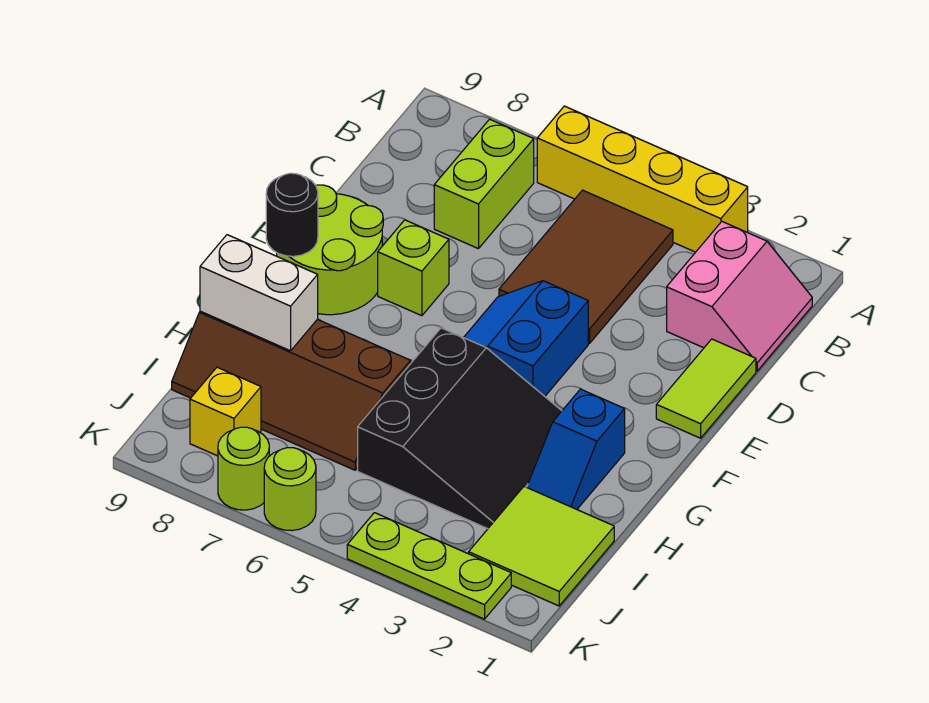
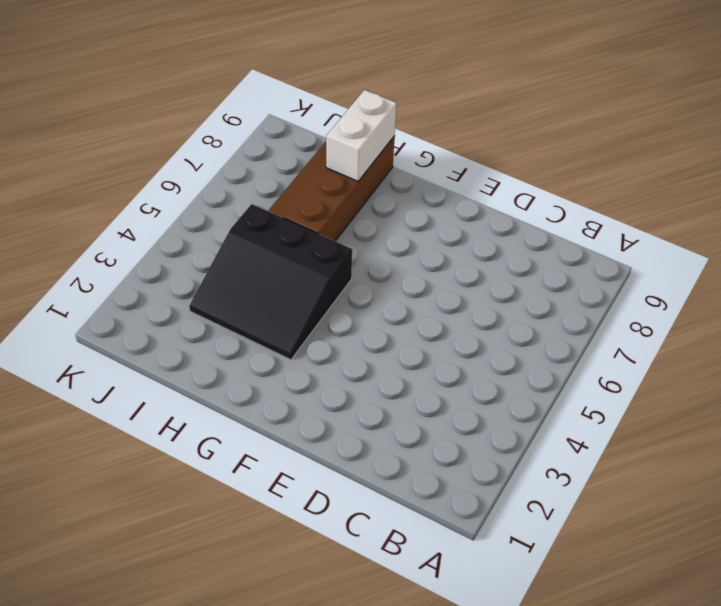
none -> yellow brick A3:A6 level 1
none -> pink slope B1:C2 level 1 top 2
none -> brown tile B4:D5 level 1

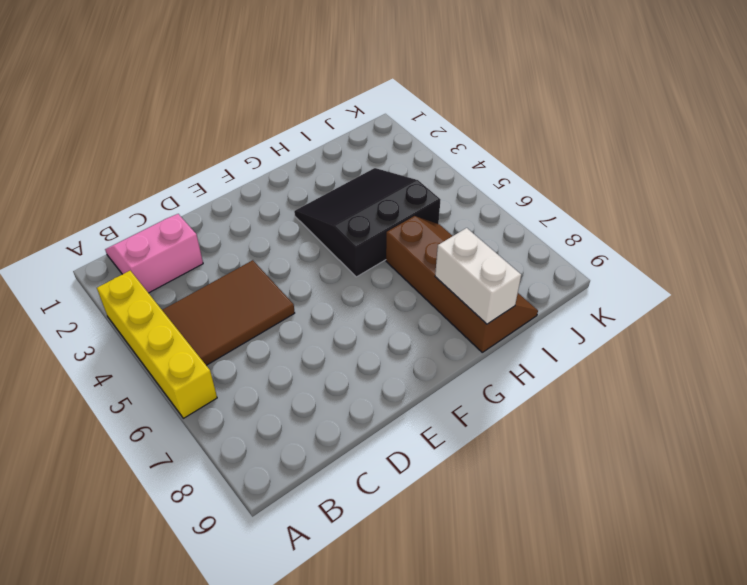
none -> lime brick B7:C7 level 1
none -> lime tile D1:E1 level 1
none -> blue slope E4:F5 level 1 top 4

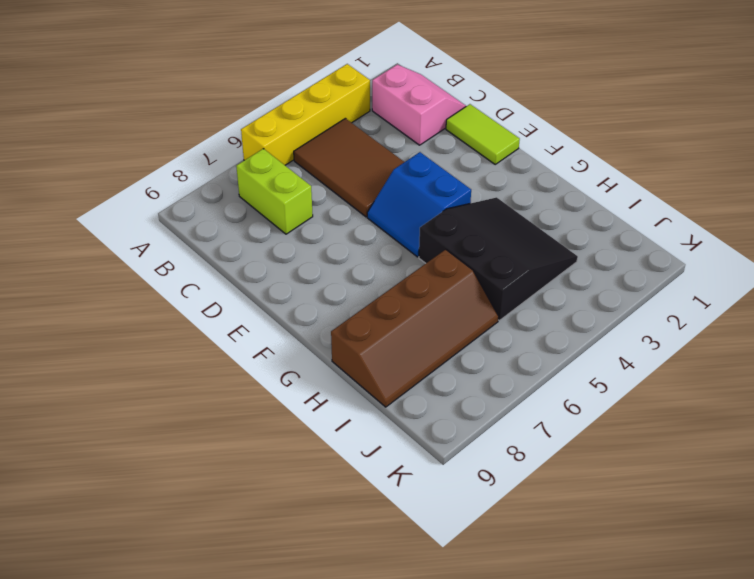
none -> lime brick E7 level 1
none -> lime round brick E8:F9 level 1
none -> blue slope G2:H2 level 1 top G

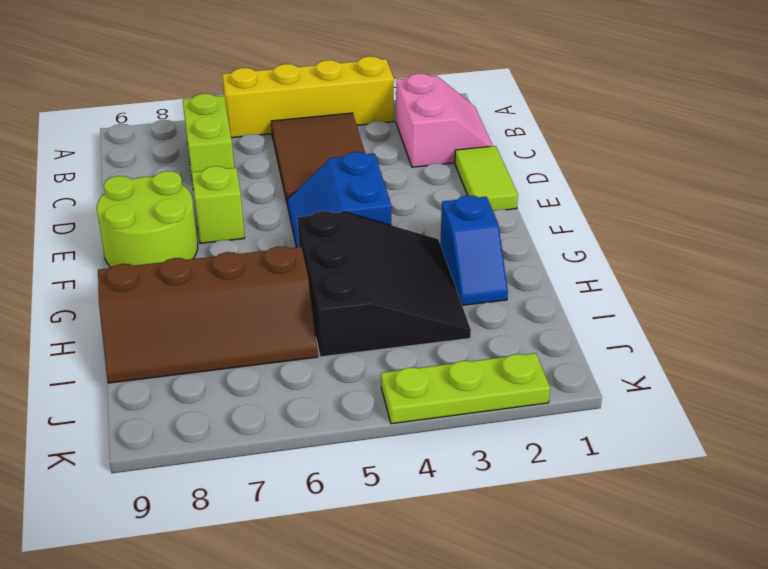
none -> lime tile I1:J2 level 1
none -> yellow brick J8 level 1
none -> lime round brick K6 level 1

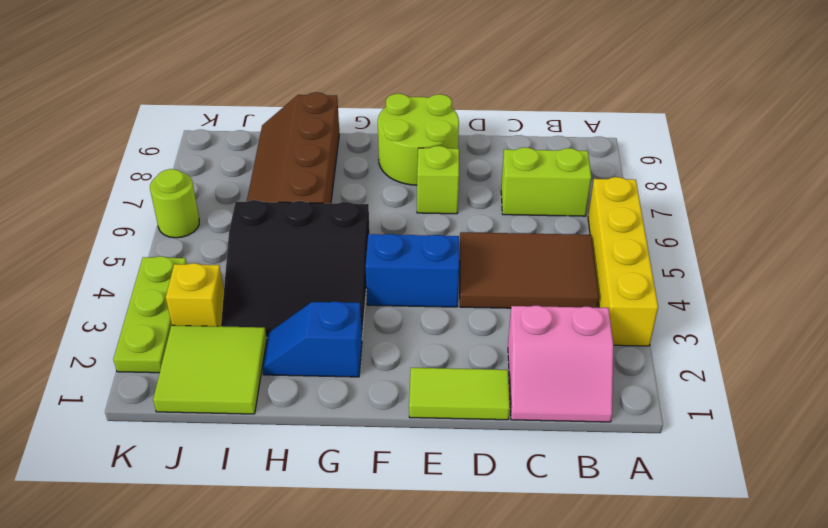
yellow brick J3 level 1 -> yellow brick J8 level 1
none -> lime round brick K7 level 1
none -> black round brick F9 level 2
none -> white brick H8:H9 level 2

